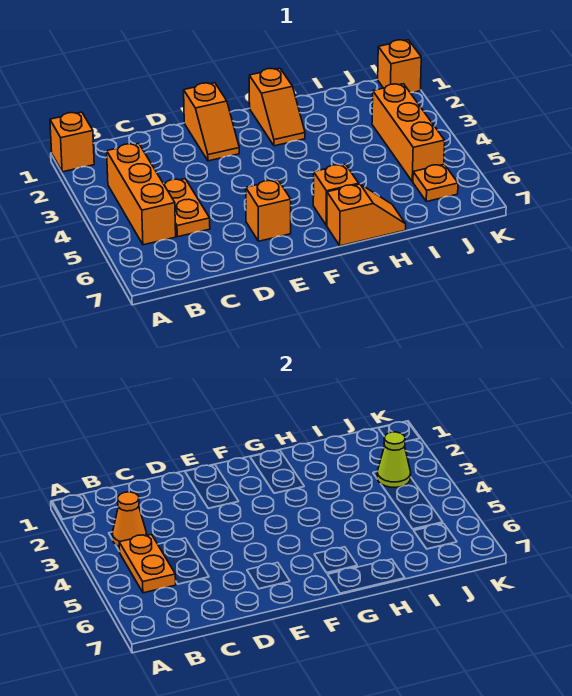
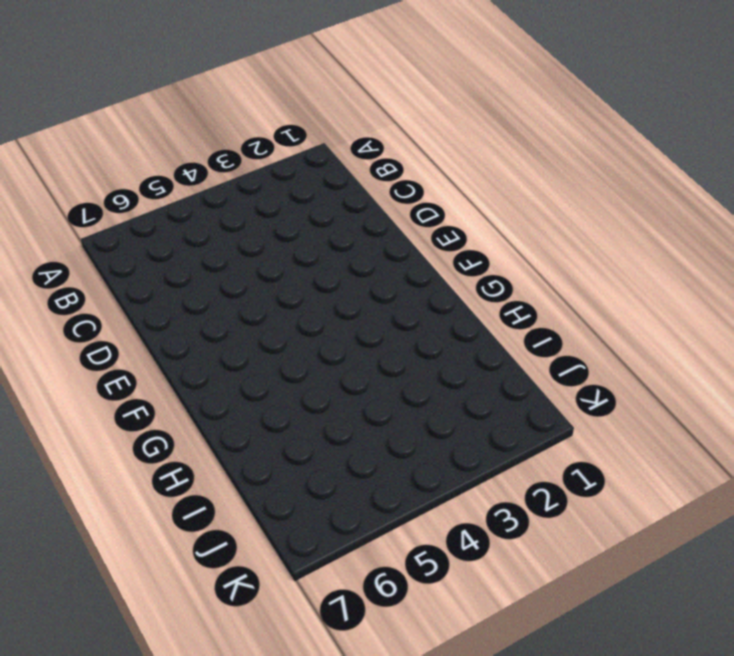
none -> orange brick A1 level 1
none -> orange brick B3:B5 level 1
none -> orange plate C4:C5 level 1

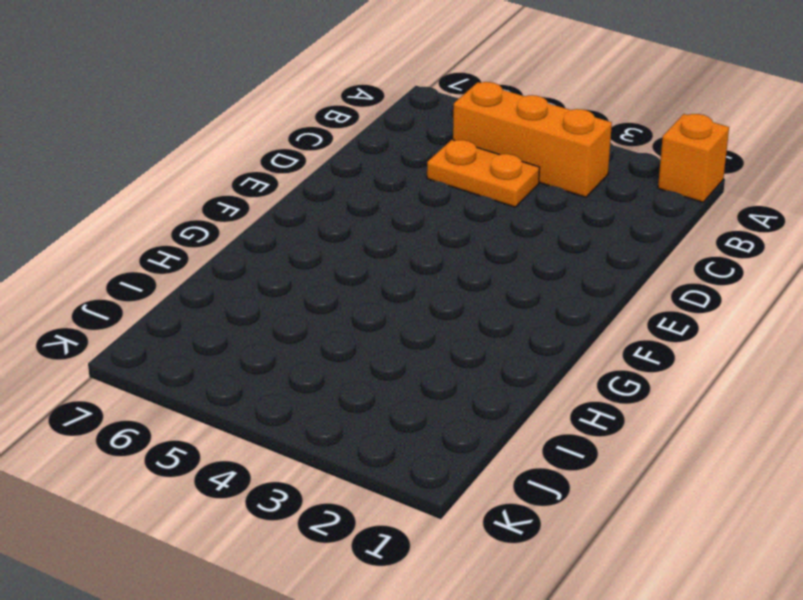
none -> orange slope E1:E2 level 1 top 1
none -> orange brick E6 level 1
none -> orange slope G1:G2 level 1 top 1

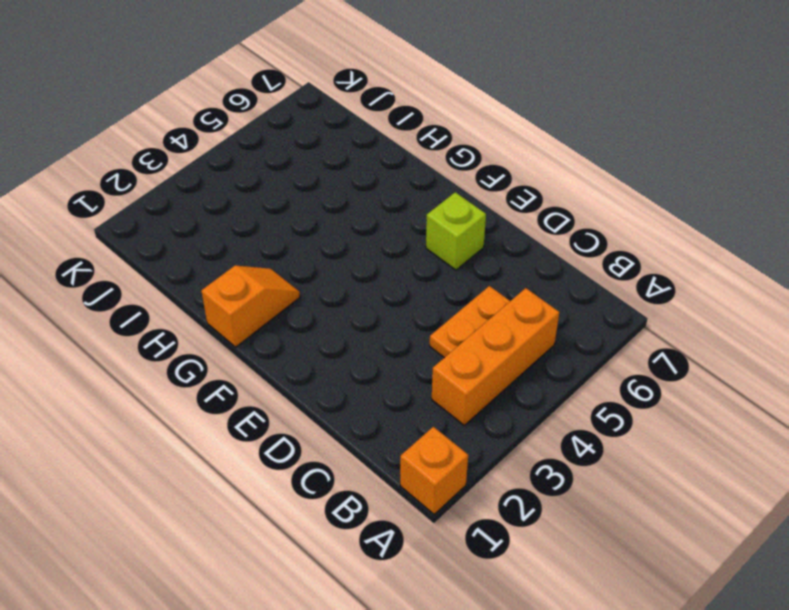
lime brick E6 level 1 -> orange brick E6 level 1
none -> orange slope E1:E2 level 1 top 1
none -> orange brick G6 level 1
none -> orange slope G7:H7 level 1 top G

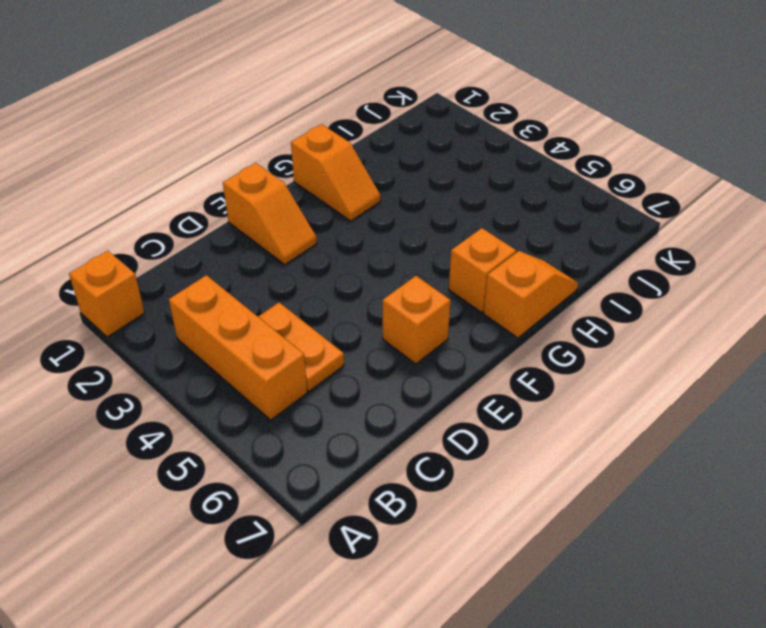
none -> orange brick J3:J5 level 1
none -> orange plate J6 level 1
none -> orange brick K1 level 1

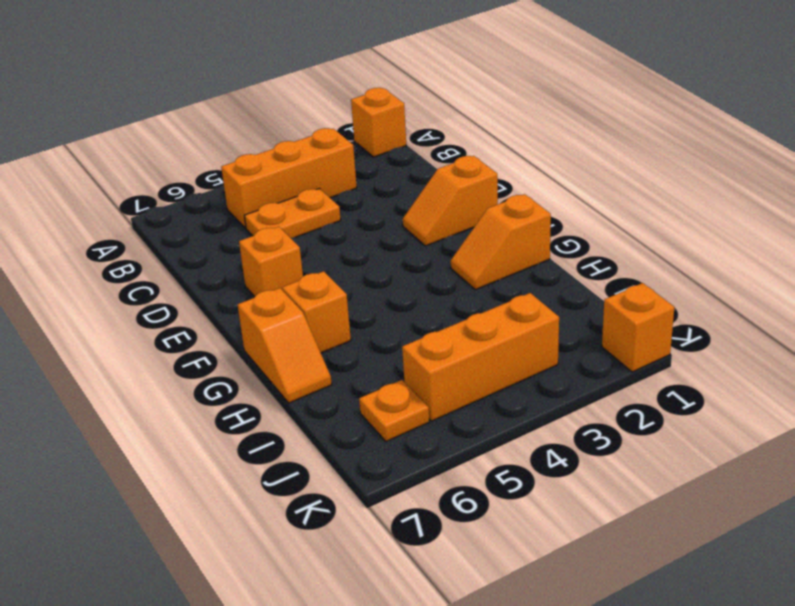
none -> orange cone B3 level 2
none -> orange plate B4:B5 level 2
none -> lime cone J3 level 2

